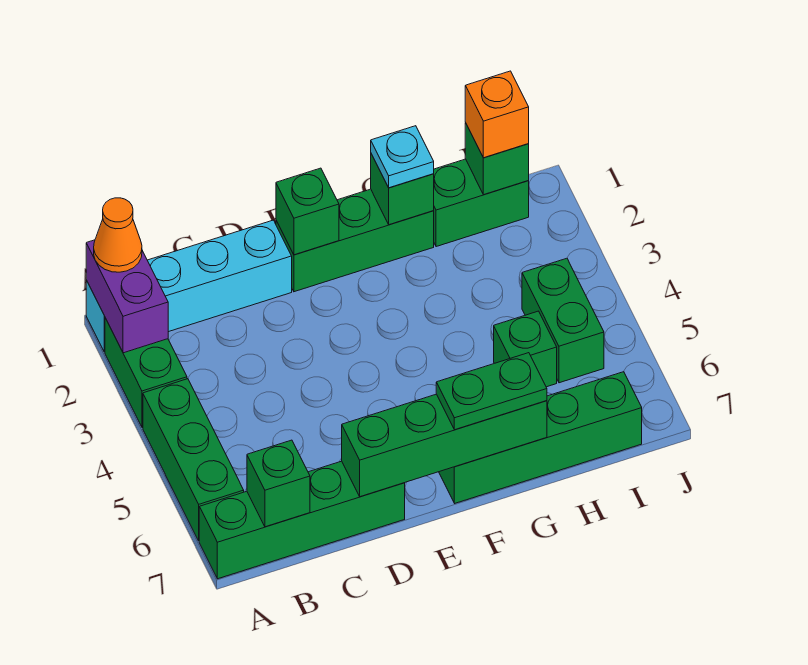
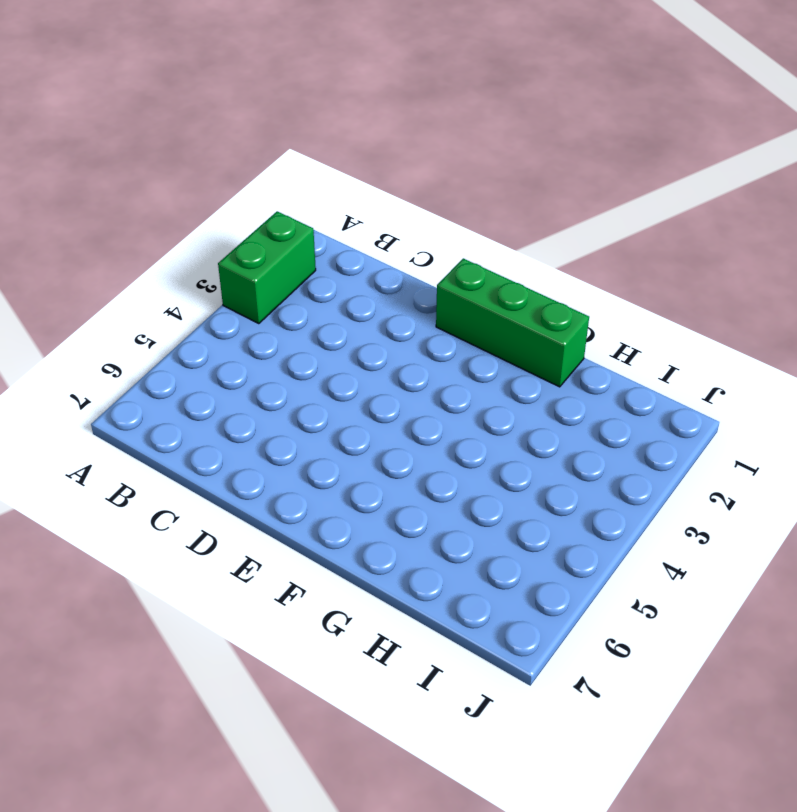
none -> cyan brick A1:D1 level 1
none -> green brick A4:A6 level 1
none -> green brick A7:D7 level 1

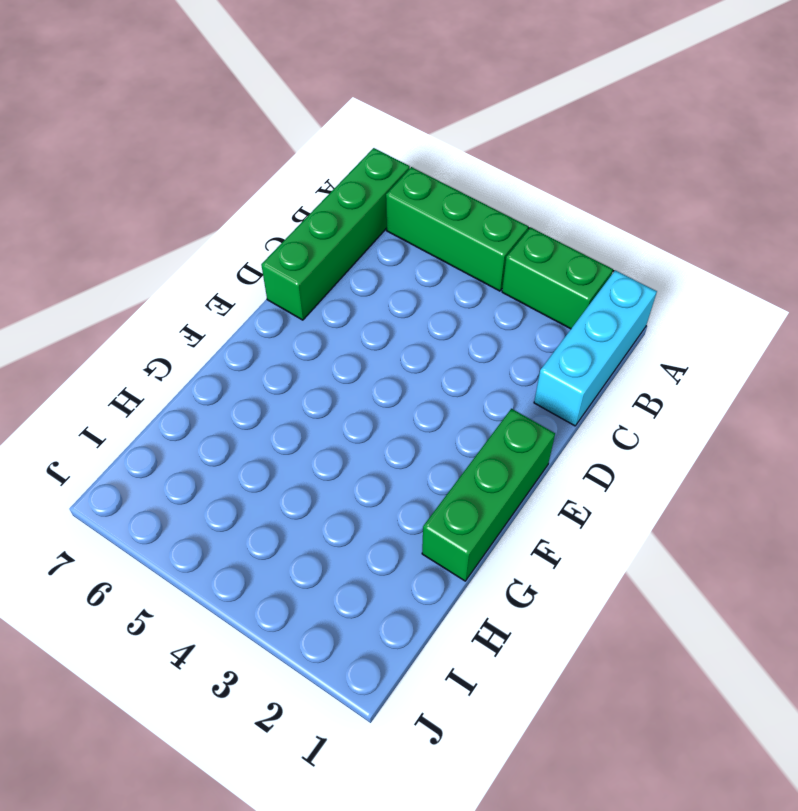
cyan brick A1:C1 level 1 -> cyan brick A1:D1 level 1
none -> green brick F7:I7 level 1
none -> green brick H1:I1 level 1
none -> green brick H5 level 1

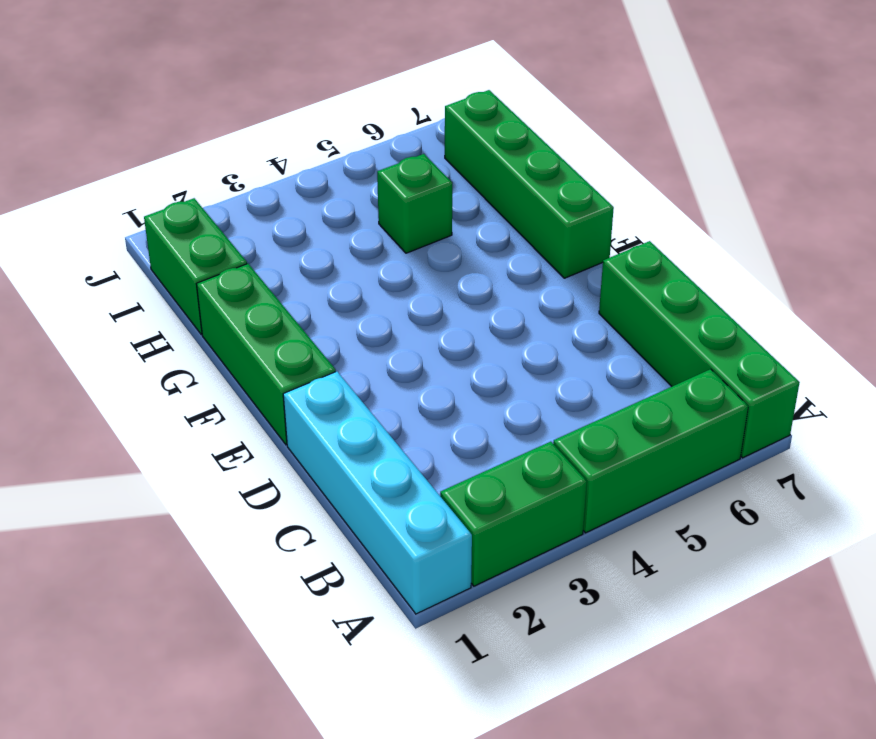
none -> green brick I4:I5 level 1
none -> purple brick A1:A2 level 2
none -> green brick B7 level 2

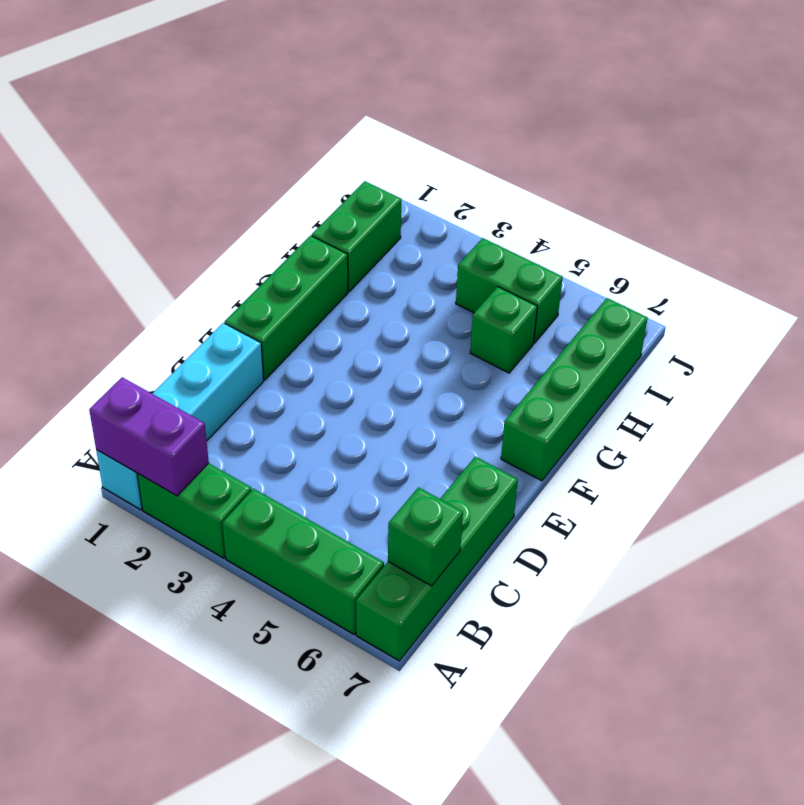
none -> green brick D7:G7 level 2
none -> green brick E1 level 2
none -> green brick G1 level 2

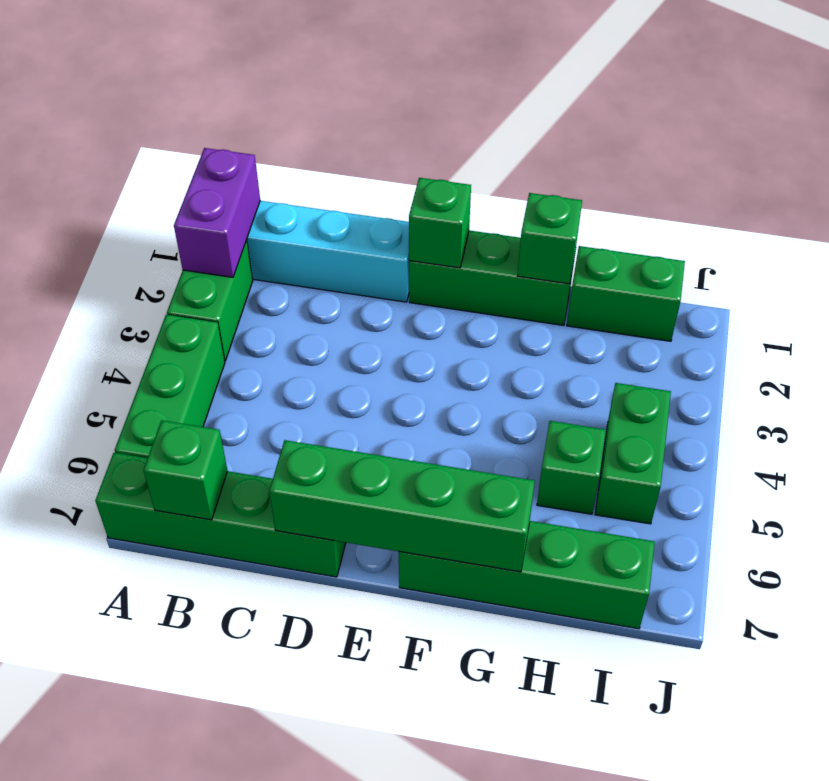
none -> green brick I1 level 2
none -> orange cone A1 level 3
none -> green plate F7:G7 level 3

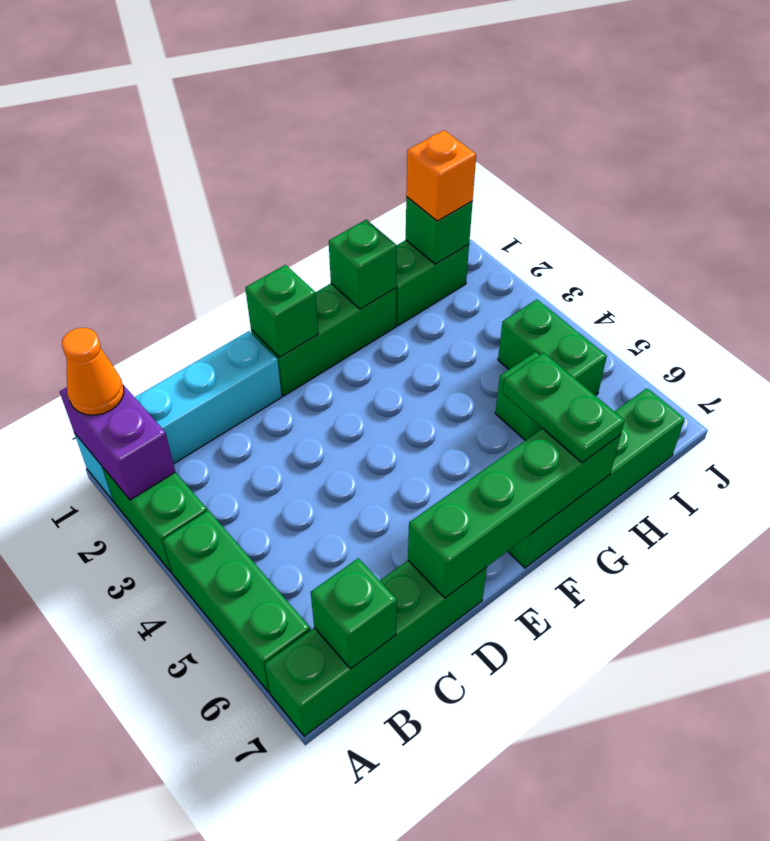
green plate G6:G7 level 3 -> green plate F7:G7 level 3
none -> cyan plate G1 level 3

